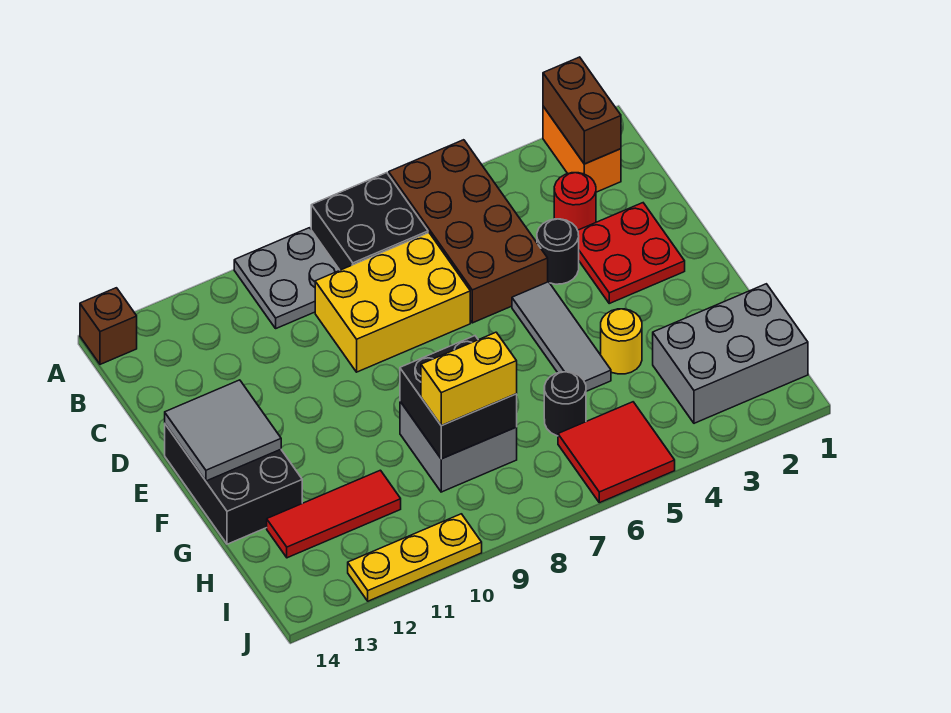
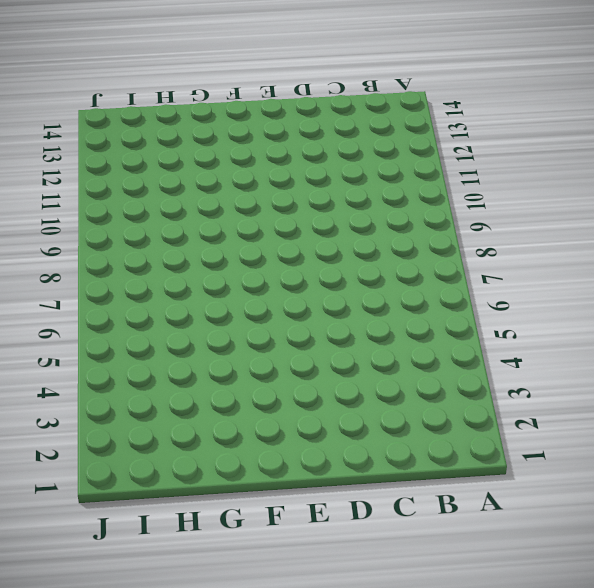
none -> orange brick A2:B2 level 1
none -> brown brick A5:D6 level 1
none -> black brick A7:B8 level 1

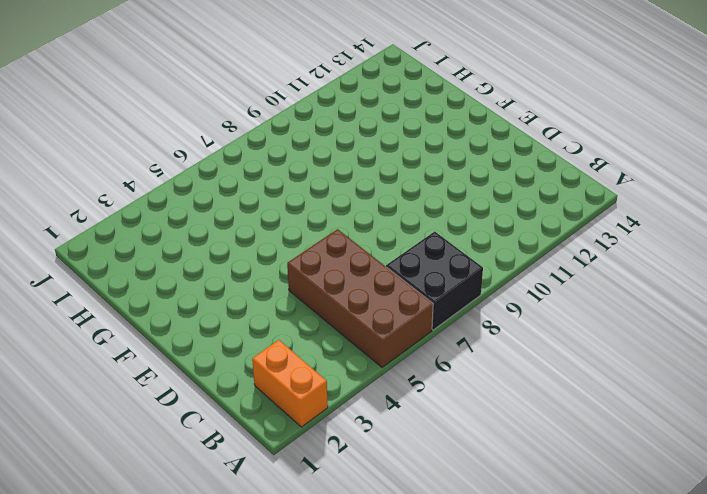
none -> grey plate A9:B10 level 1
none -> brown brick A14 level 1
none -> red round brick C3 level 1

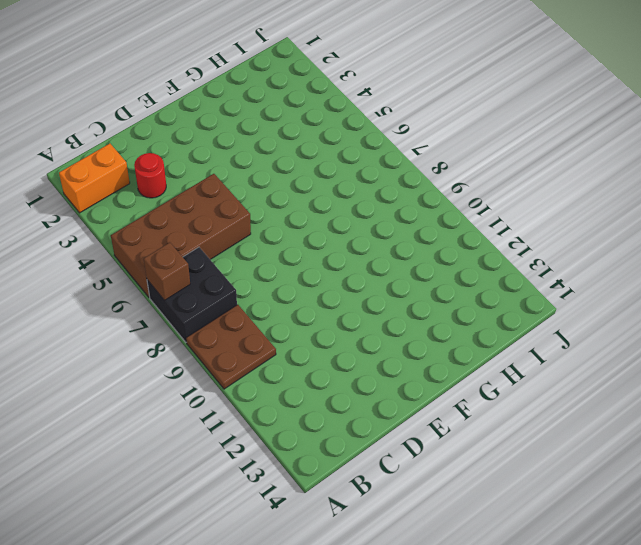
brown brick A7 level 2 -> brown brick A14 level 1
brown plate A9:B10 level 1 -> grey plate A9:B10 level 1
none -> yellow brick C7:D9 level 1
none -> red plate D2:E3 level 1
none -> black round brick D4 level 1

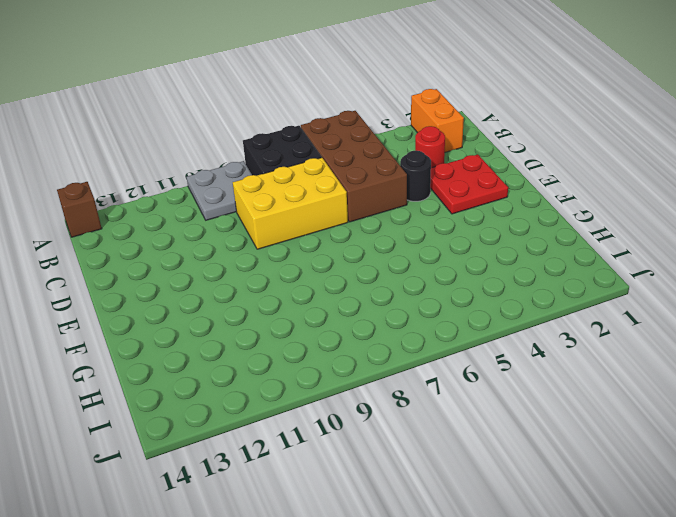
none -> grey tile E5:G5 level 1
none -> black brick E13:G14 level 1
none -> yellow round brick G4 level 1

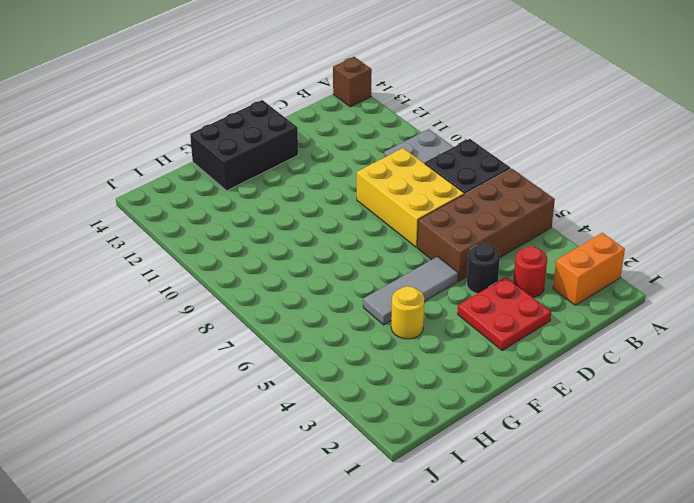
none -> grey brick G8:H9 level 1
none -> grey brick H1:I3 level 1
none -> black round brick H6 level 1

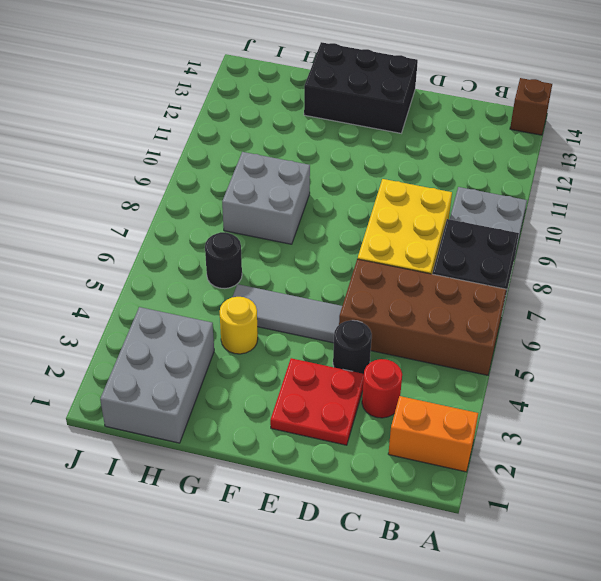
none -> red tile H11:H13 level 1
none -> red tile I5:J6 level 1
none -> yellow plate J10:J12 level 1

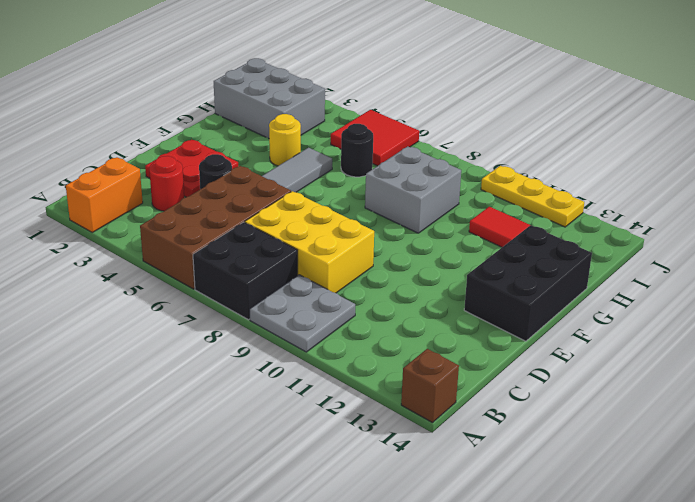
none -> brown brick A2:B2 level 2
none -> grey tile E13:F14 level 2
none -> black brick G8:H9 level 2

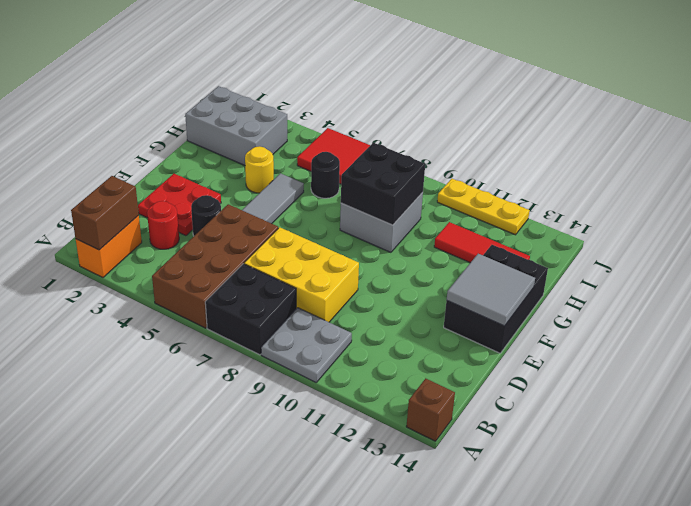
none -> yellow brick H8:H9 level 3

